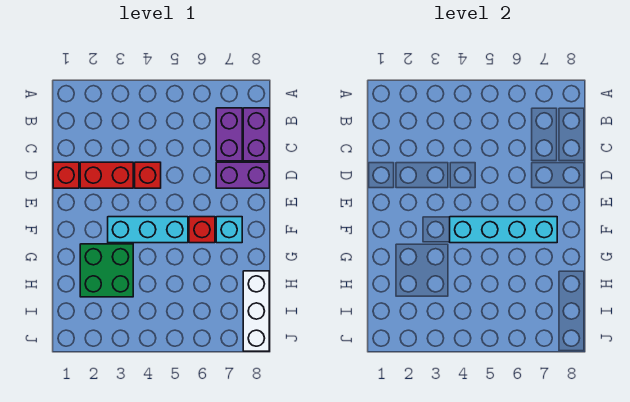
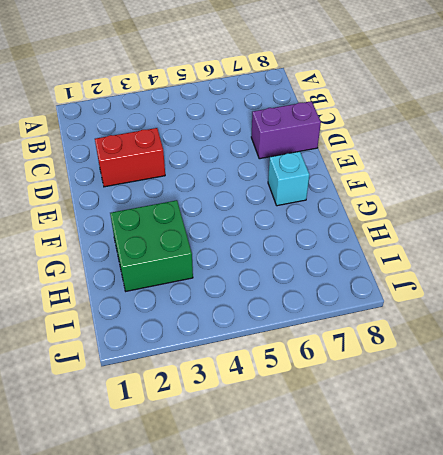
none -> purple brick B7:C7 level 1
none -> purple brick B8:C8 level 1
none -> red brick D1 level 1

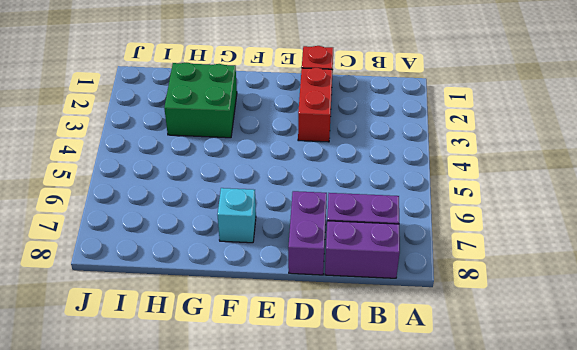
none -> red brick D4 level 1
none -> cyan brick F3:F5 level 1
none -> red brick F6 level 1

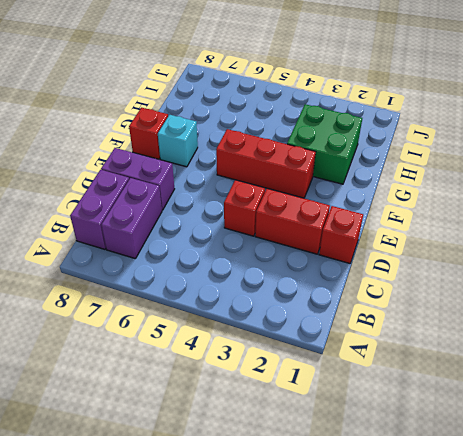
red brick F3:F5 level 1 -> cyan brick F3:F5 level 1
red brick F8 level 1 -> red brick F6 level 1
none -> white brick H8:J8 level 1
none -> cyan brick F4:F7 level 2

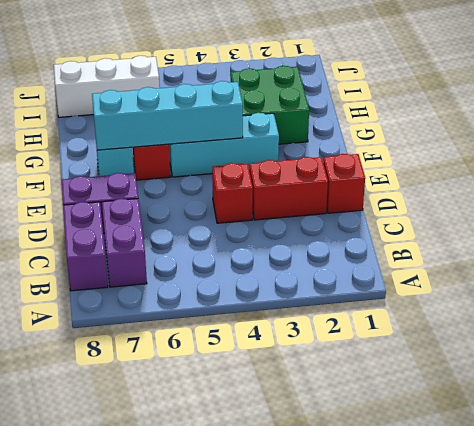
white brick I6:I8 level 1 -> white brick H8:J8 level 1

